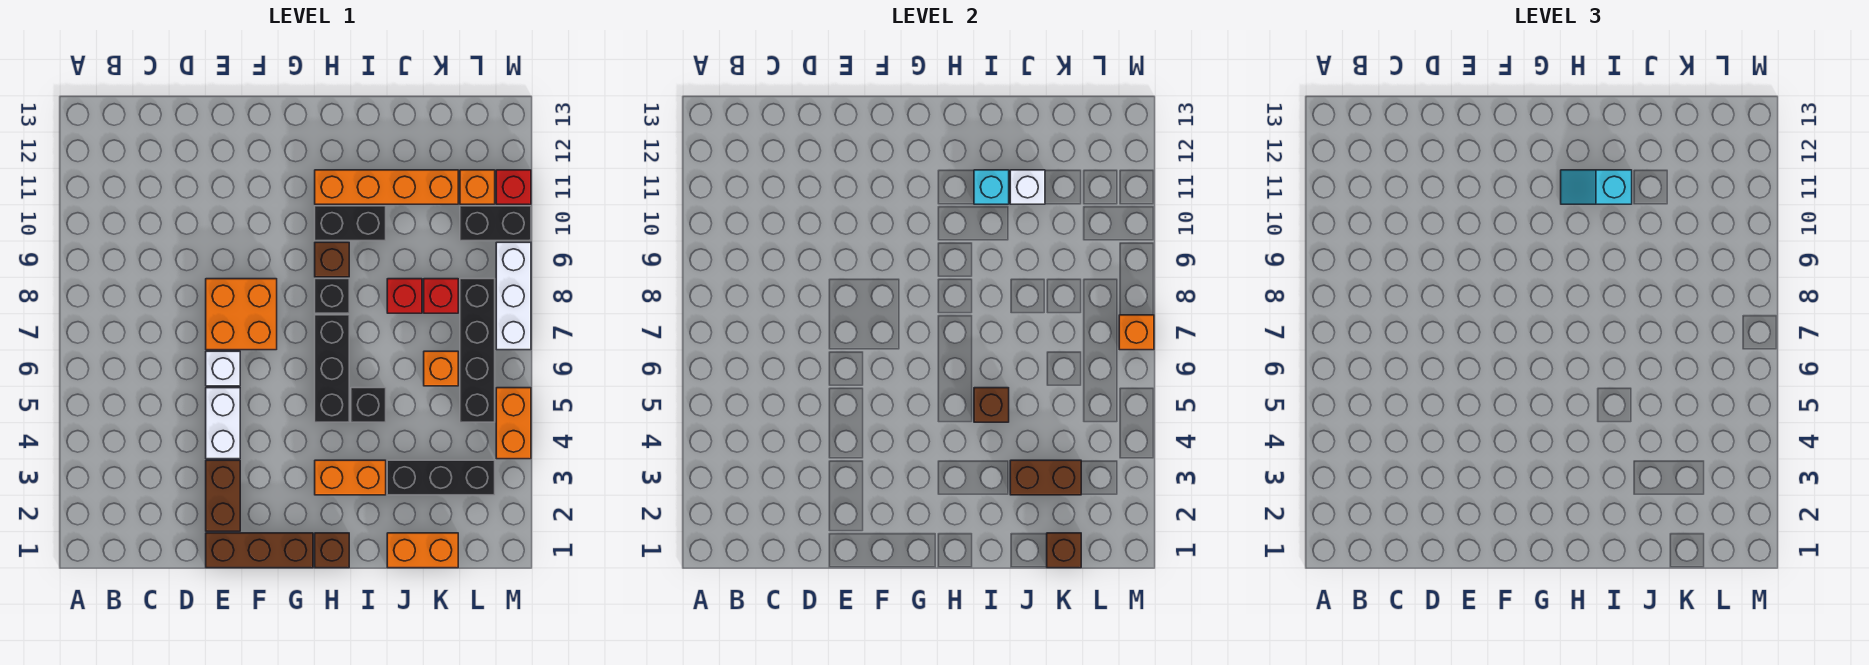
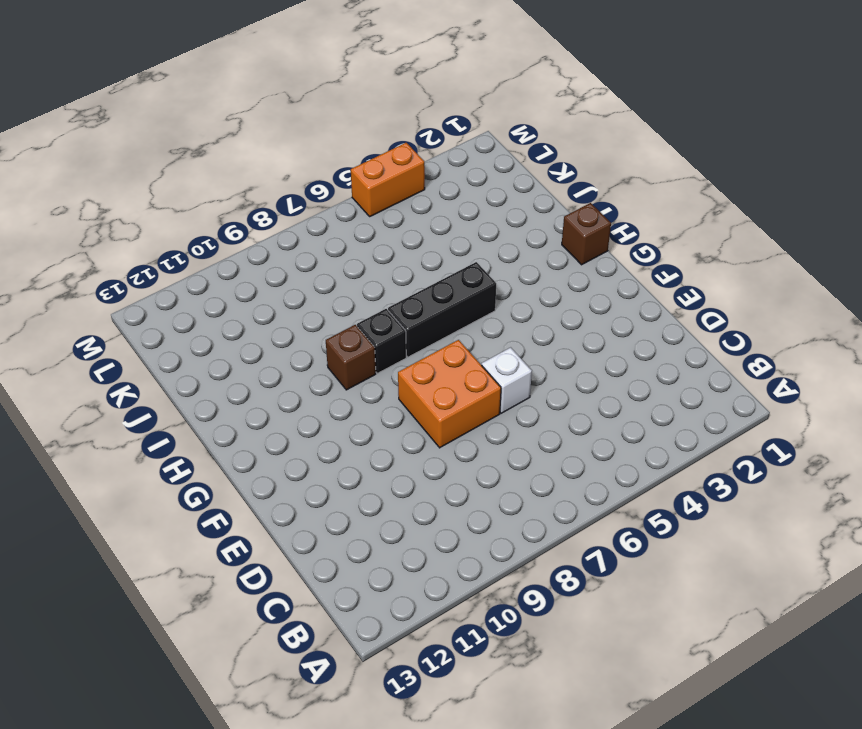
none -> brown brick E1:G1 level 1
none -> brown brick E2:E3 level 1
none -> white brick E4:E5 level 1
none -> orange brick H3:I3 level 1

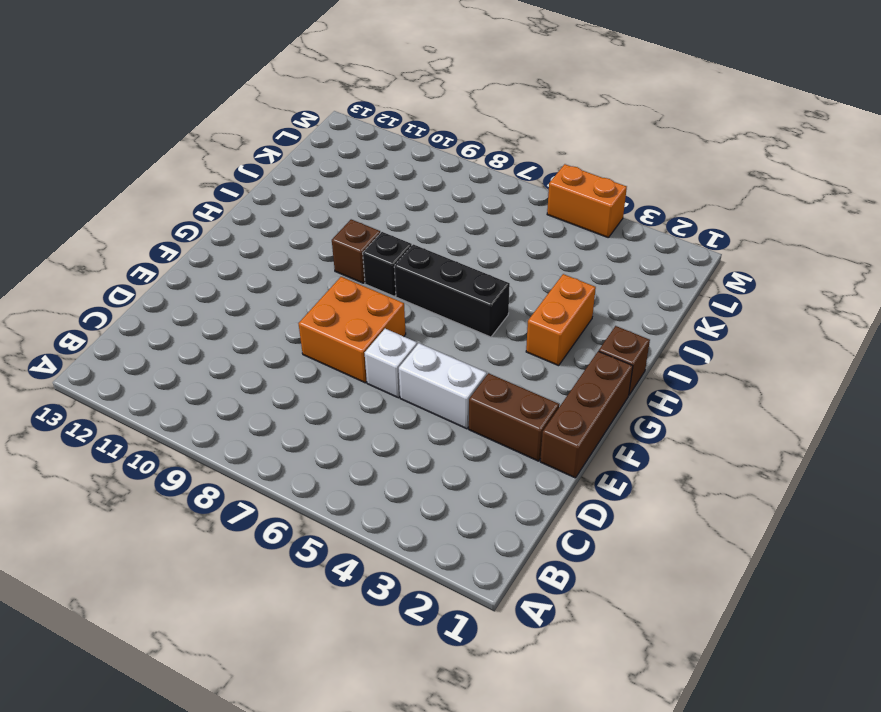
none -> black brick H10:I10 level 1
none -> orange brick H11:K11 level 1
none -> black brick I5 level 1
none -> orange brick J1:K1 level 1

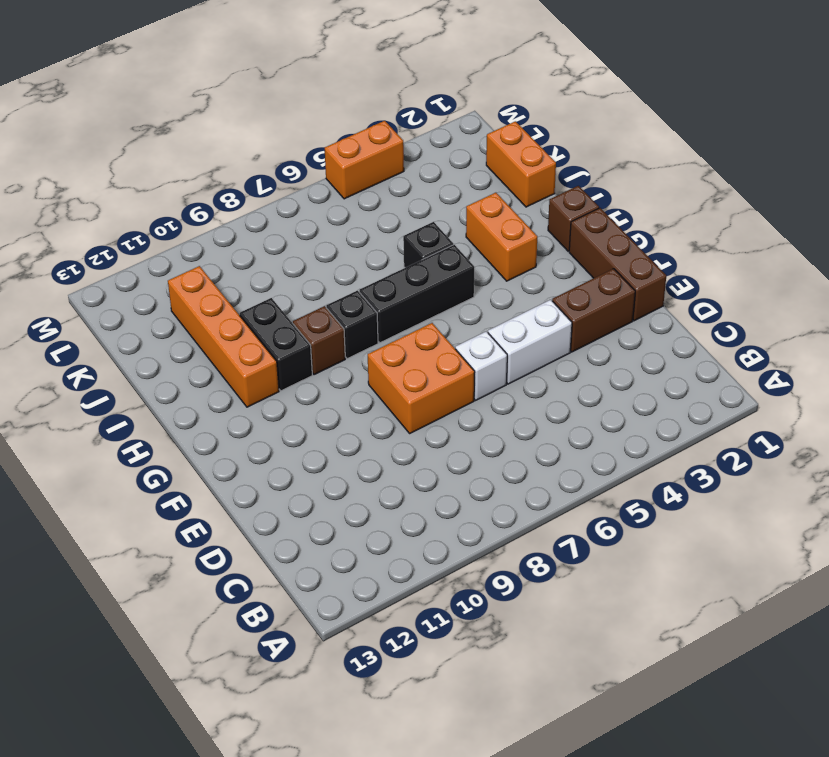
none -> black brick J3:L3 level 1
none -> red brick J8 level 1
none -> orange brick K6 level 1
none -> red brick K8 level 1

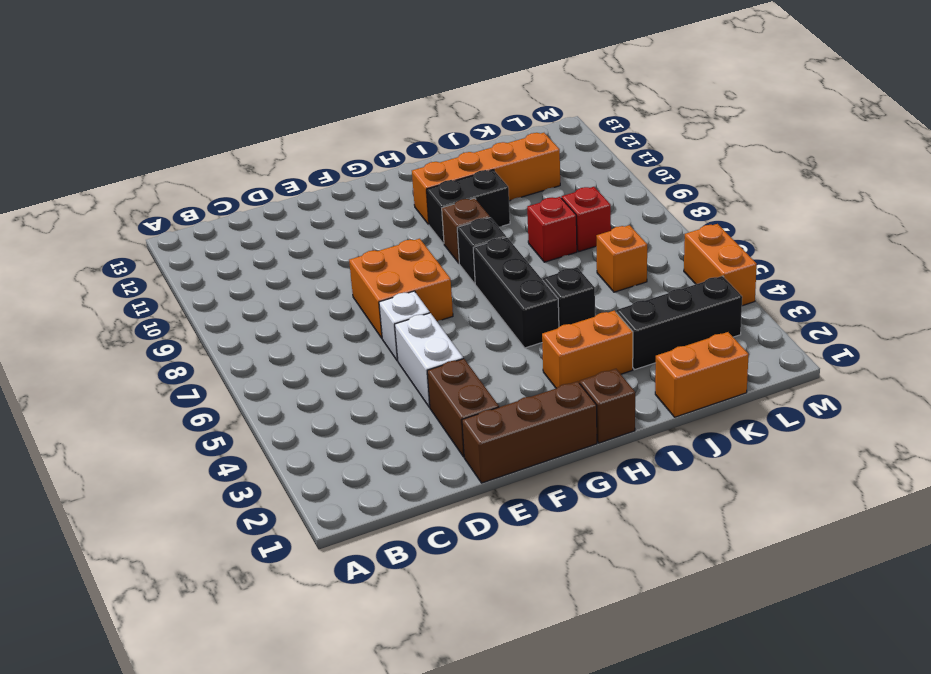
none -> black brick L5:L8 level 1
none -> black brick L10:M10 level 1
none -> orange brick L11 level 1
none -> white brick M7:M9 level 1

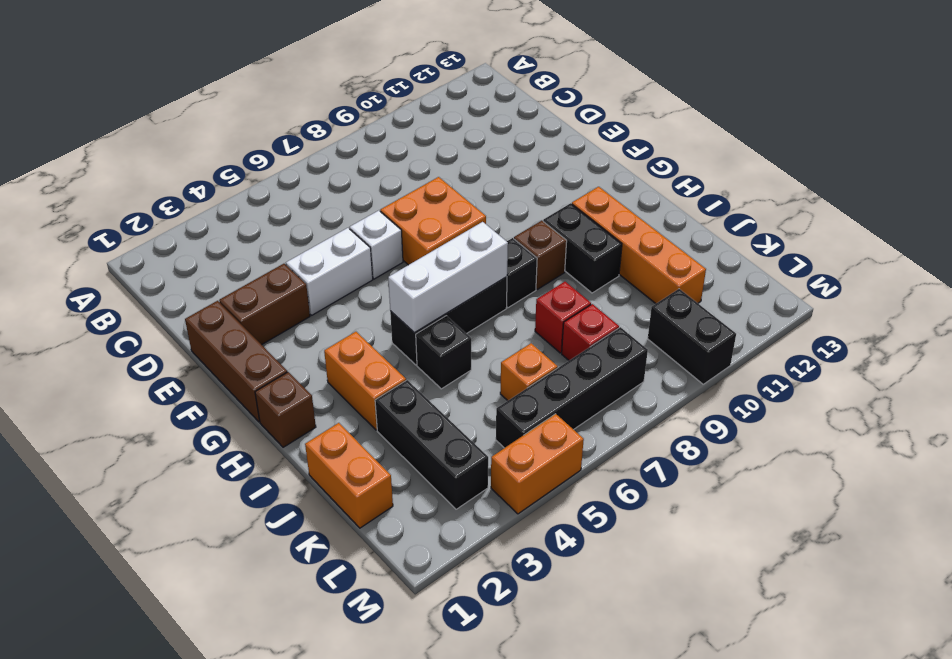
white brick H5:H7 level 2 -> white brick M7:M9 level 1
none -> orange brick L11 level 1
none -> red brick M11 level 1
none -> brown brick I5 level 2
none -> cyan brick I11 level 2

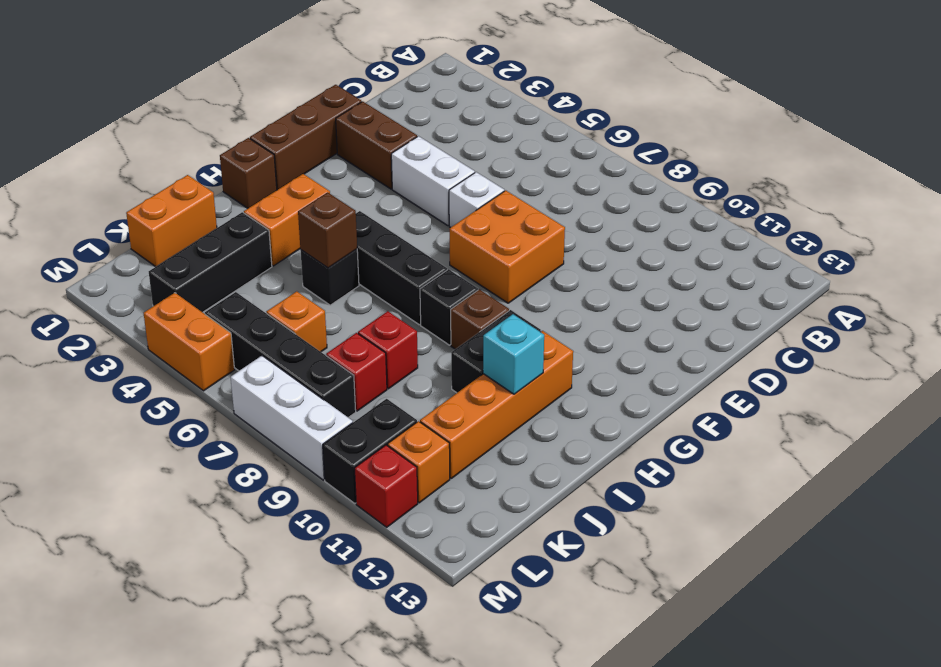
none -> brown brick J3:K3 level 2
none -> white brick J11 level 2
none -> brown brick K1 level 2
none -> orange brick M7 level 2

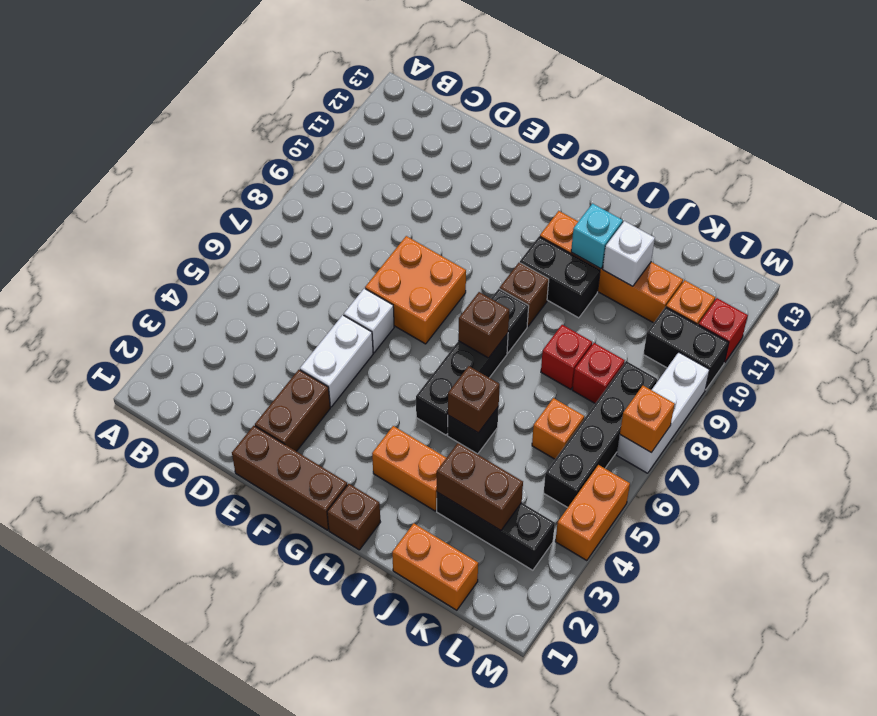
brown brick H7 level 2 -> brown brick K1 level 2
none -> cyan slope H11:I11 level 3 top I

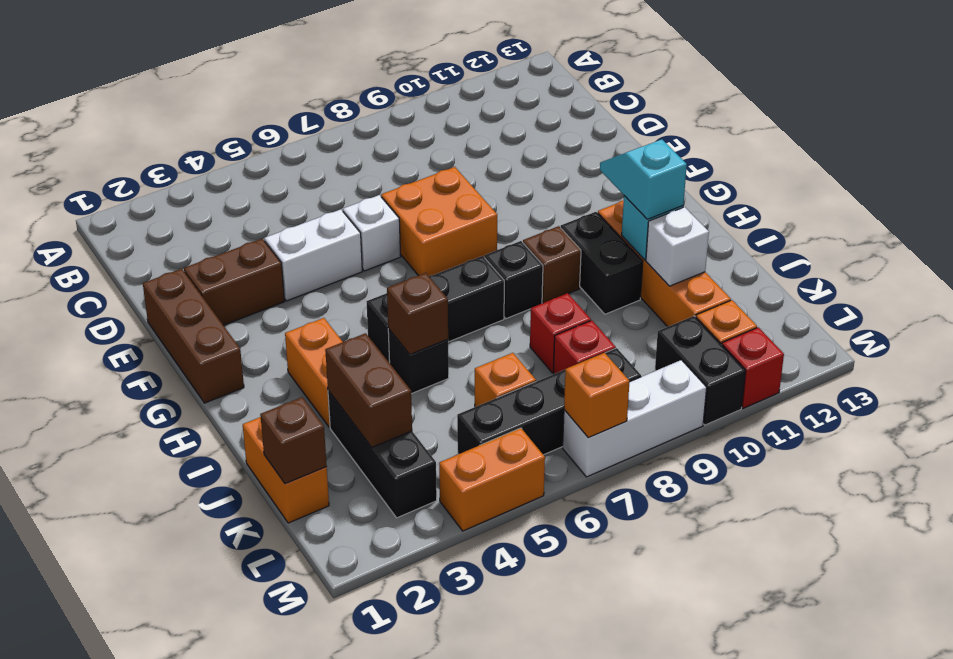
none -> brown brick H1 level 1

